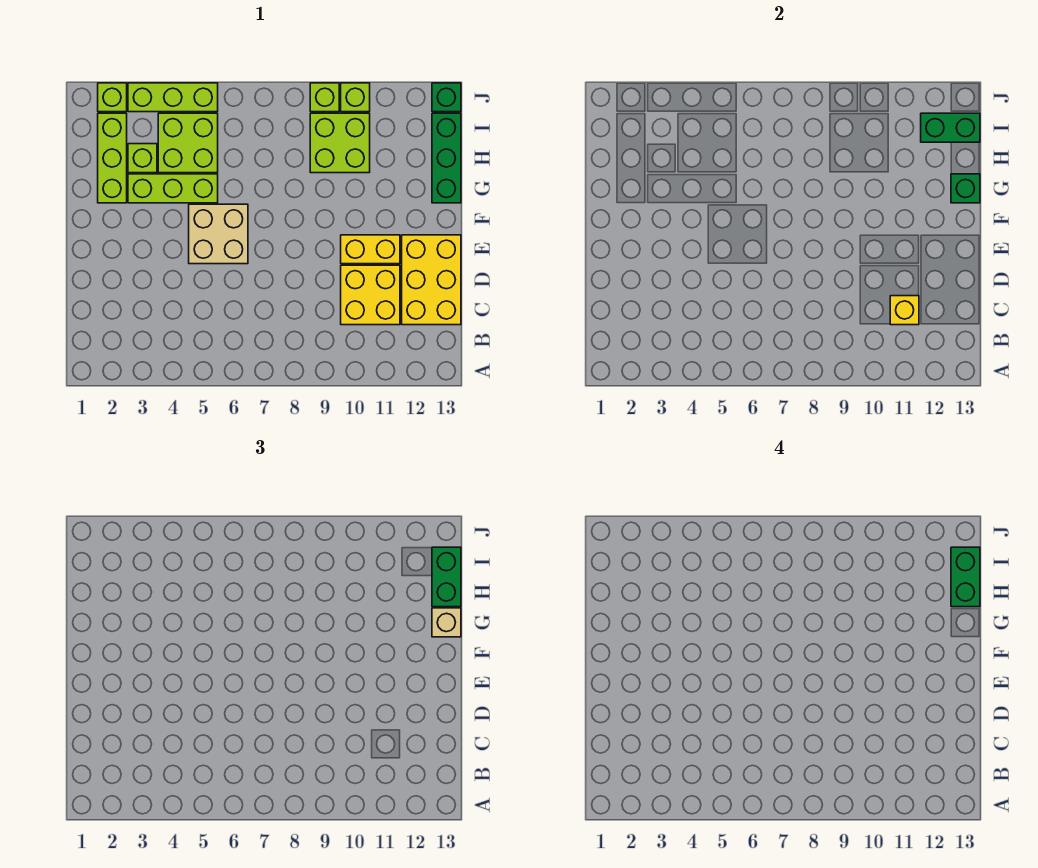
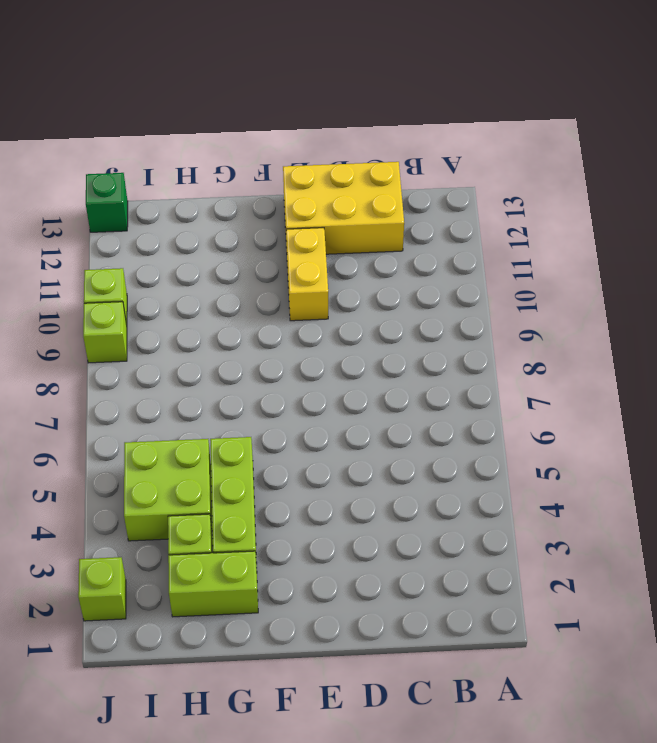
lime brick G2:H2 level 1 -> lime brick G2:I2 level 1
none -> yellow brick C10:D11 level 1
none -> tan brick E5:F6 level 1
none -> green brick G13:I13 level 1

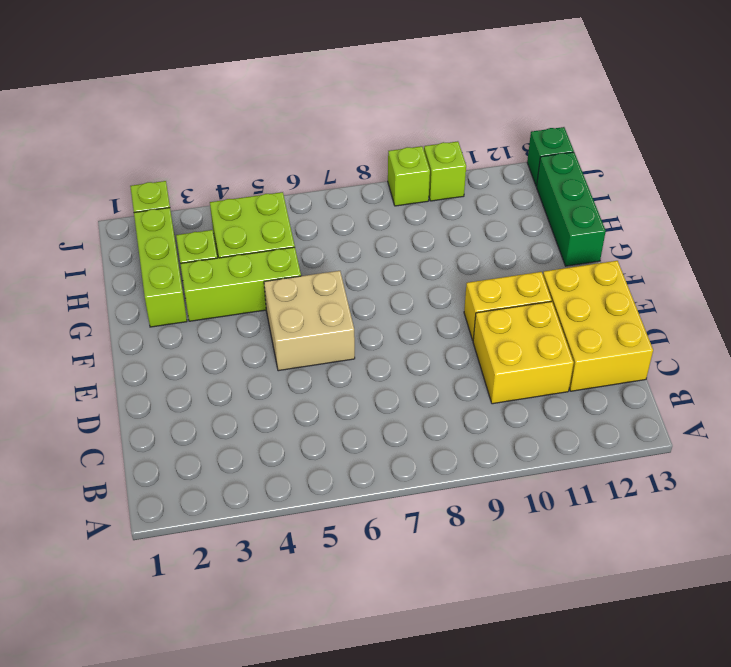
none -> lime brick H9:I10 level 1
none -> lime brick J3:J5 level 1
none -> yellow brick C11 level 2

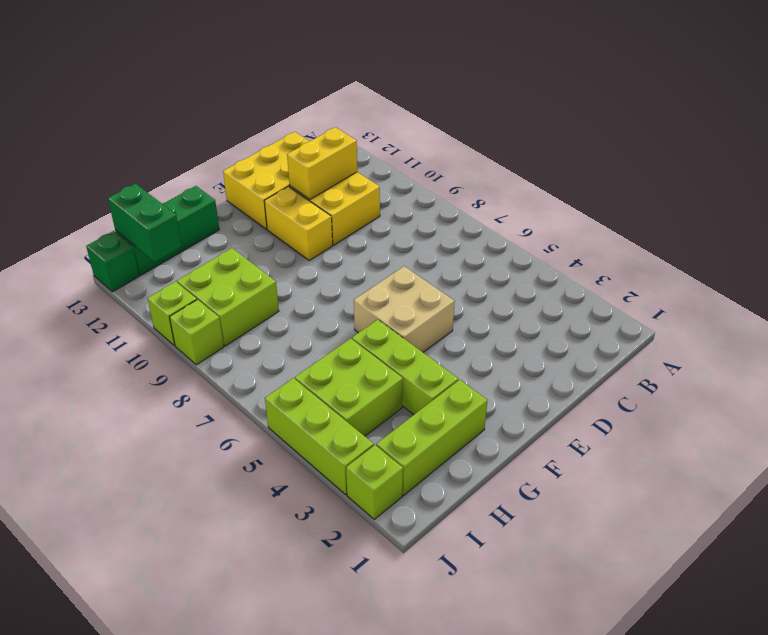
yellow brick C11:D11 level 2 -> yellow brick C11 level 2
none -> lime brick H3 level 1
none -> green brick G13 level 2
none -> tan brick G13 level 3

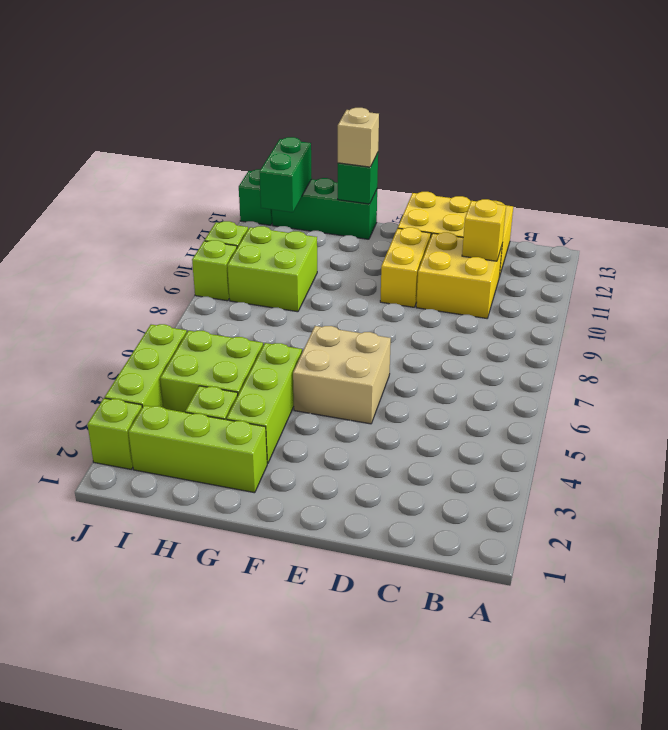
none -> green brick H13:I13 level 3
none -> green brick H13:I13 level 4

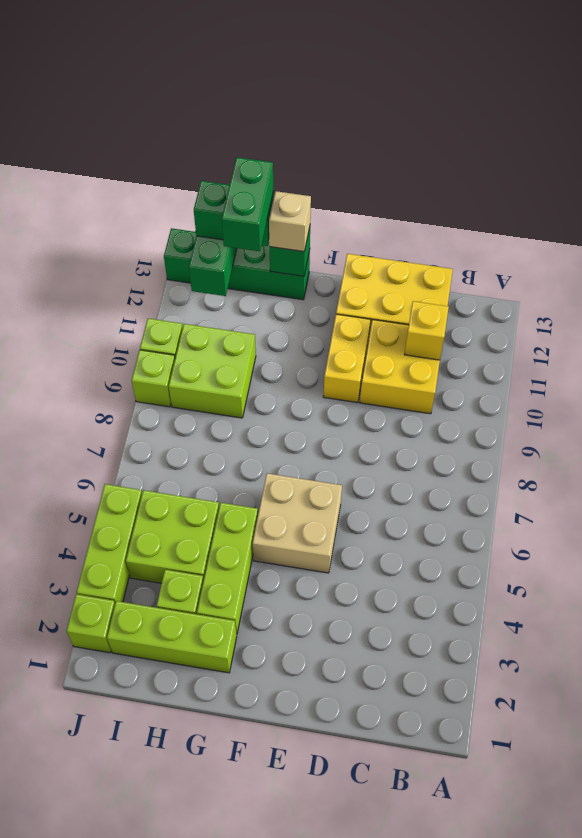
green brick H12:H13 level 4 -> green brick H13:I13 level 4

